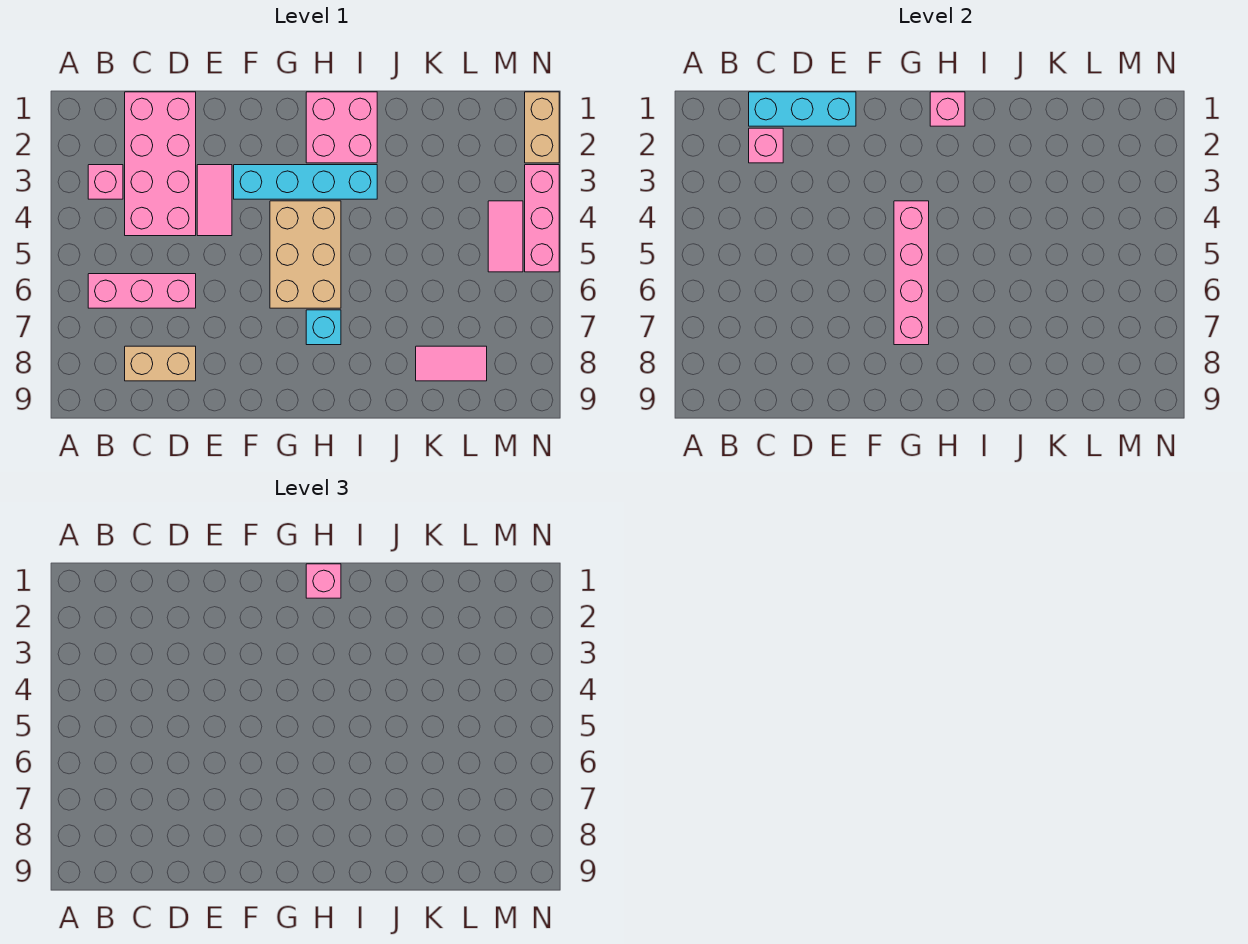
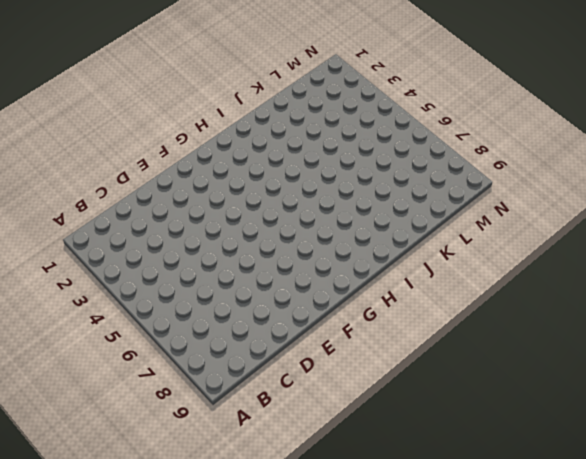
none -> pink brick B3 level 1
none -> pink brick B6:D6 level 1
none -> pink brick C1:D4 level 1

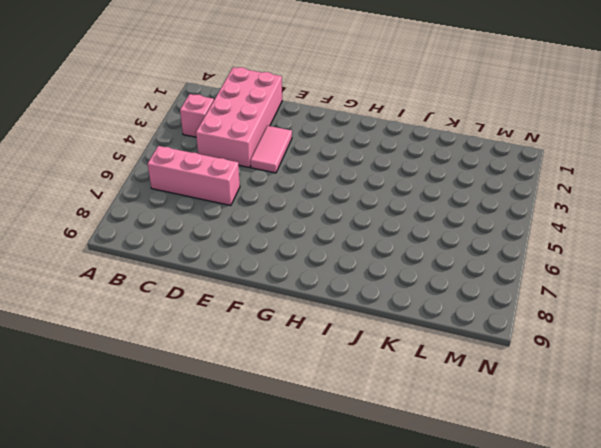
none -> tan brick C8:D8 level 1
none -> cyan brick F3:I3 level 1
none -> tan brick G4:H6 level 1

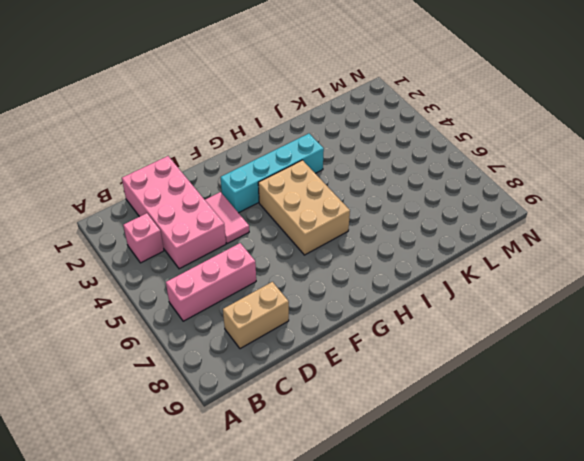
none -> pink brick H1:I2 level 1
none -> cyan brick H7 level 1
none -> pink tile K8:L8 level 1

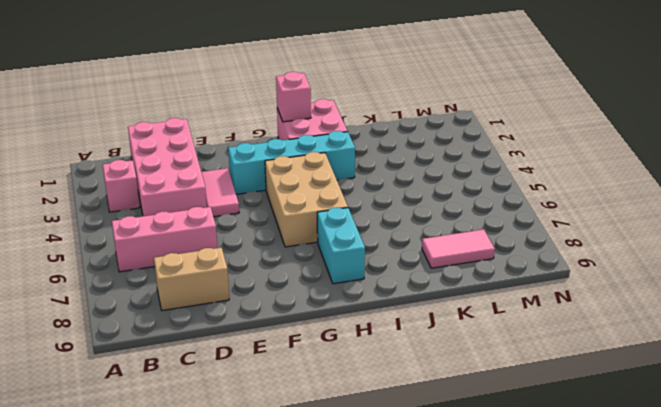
cyan brick H7:H8 level 1 -> cyan brick H7 level 1
none -> pink tile M4:M5 level 1
none -> tan brick N1:N2 level 1
none -> pink brick N3:N5 level 1

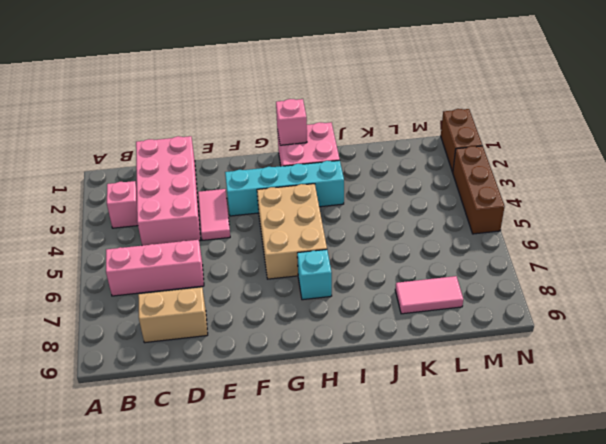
brown brick N1:N2 level 1 -> tan brick N1:N2 level 1
brown brick N3:N5 level 1 -> pink brick N3:N5 level 1
none -> pink tile M4:M5 level 1
none -> cyan brick C1:E1 level 2
none -> pink brick C2 level 2

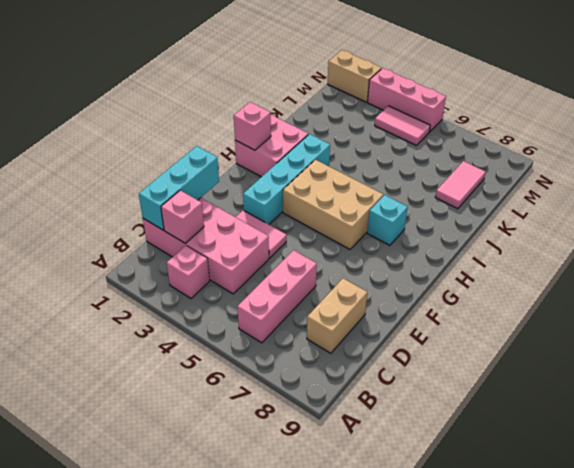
none -> pink brick G4:G7 level 2
none -> pink brick H1 level 3

